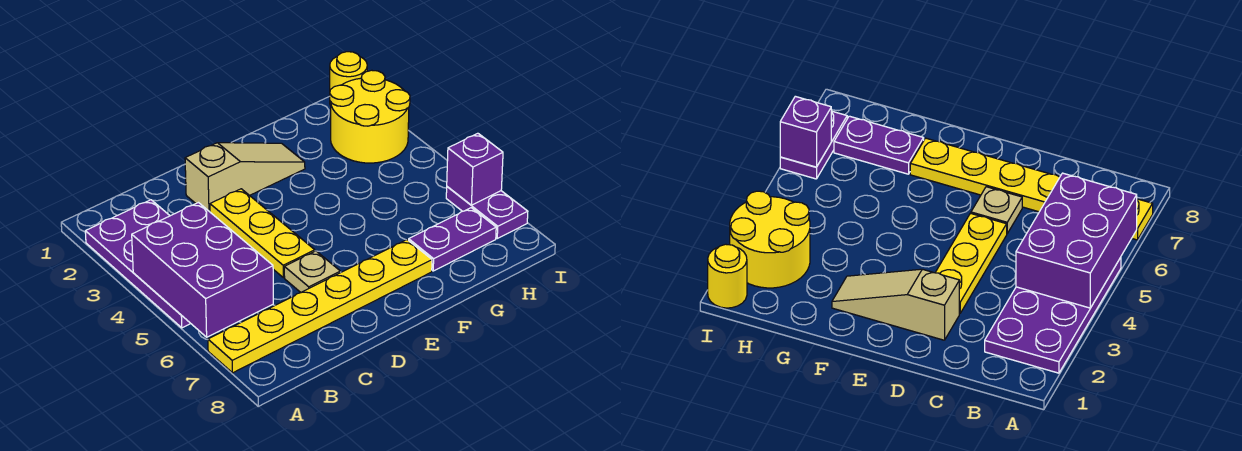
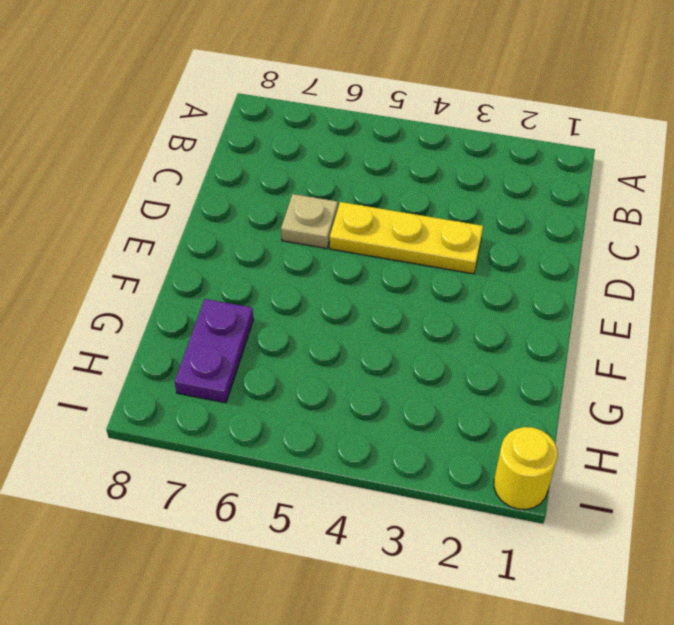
none -> purple plate A2:B5 level 1
none -> yellow plate A7:F7 level 1

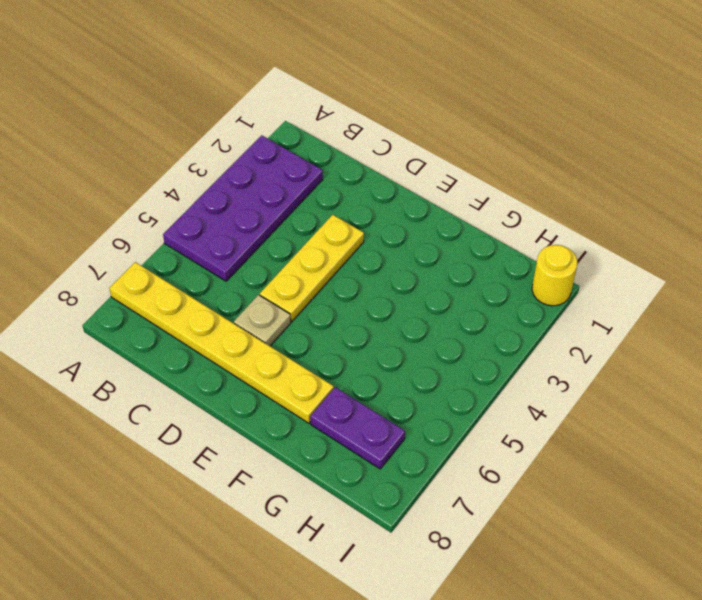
none -> tan slope D2:F2 level 1 top D
none -> yellow round brick H2:I3 level 1

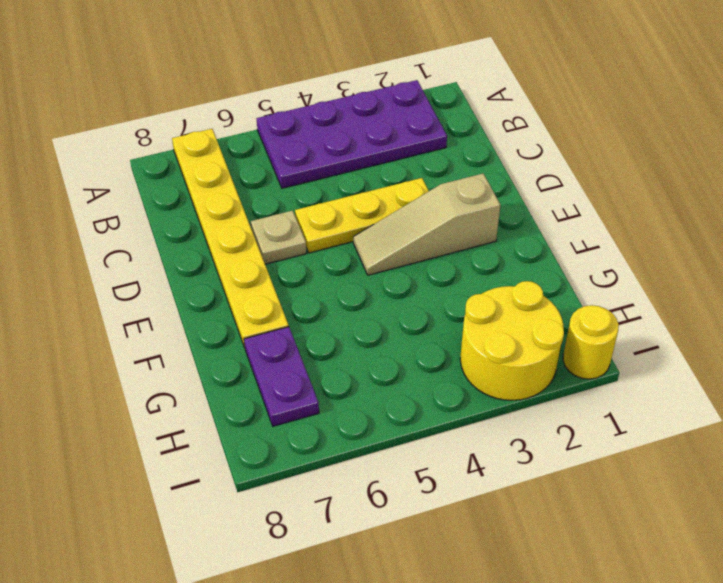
tan slope E2:E4 level 1 top 2 -> tan slope D2:F2 level 1 top D
none -> purple plate I6:I7 level 1
none -> purple brick A4:B6 level 2

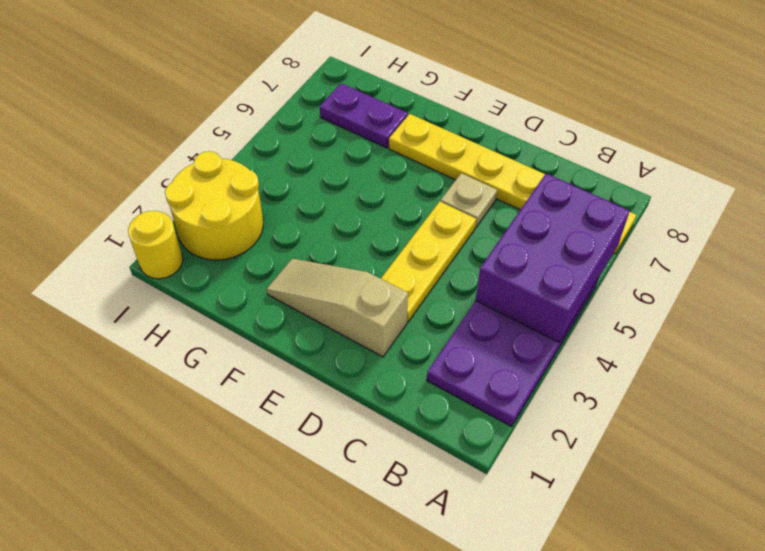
none -> purple plate I6:I7 level 1
none -> purple brick I6 level 2

